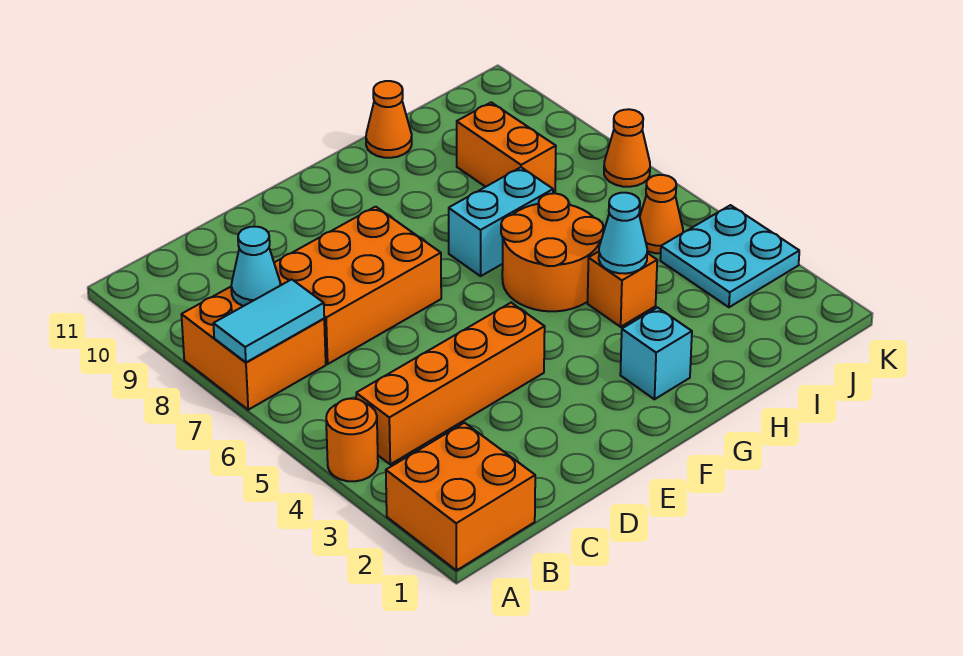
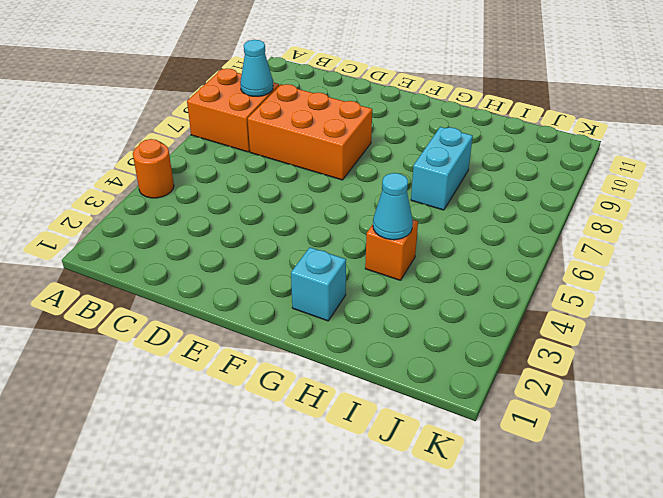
cyan brick H7:H8 level 1 -> cyan brick G7:H7 level 1
none -> orange brick A1:B2 level 1
none -> orange brick B4:E4 level 1
none -> orange round brick G5:H6 level 1

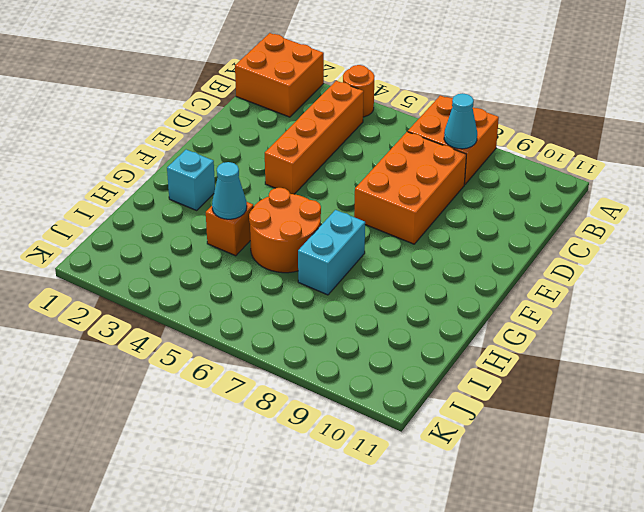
none -> orange cone H11 level 1
none -> orange brick I8:I9 level 1
none -> cyan plate J3:K4 level 1

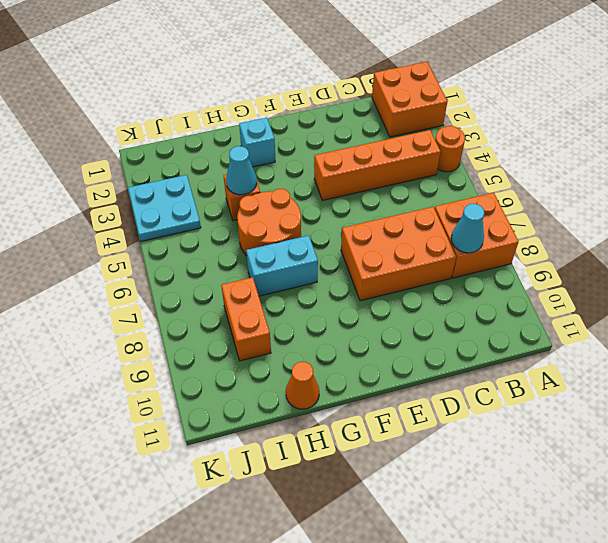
none -> orange cone J5 level 1
none -> orange cone K7 level 1
none -> cyan tile A7:B7 level 2

